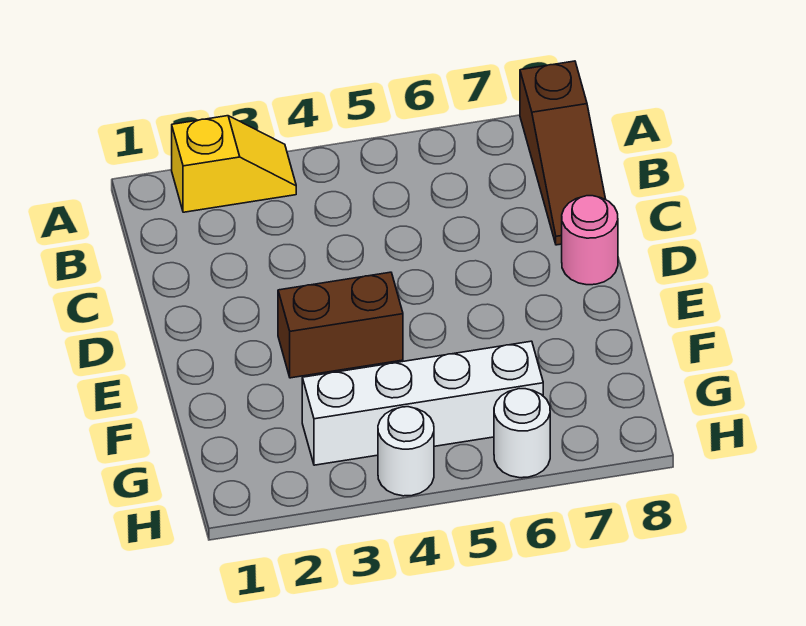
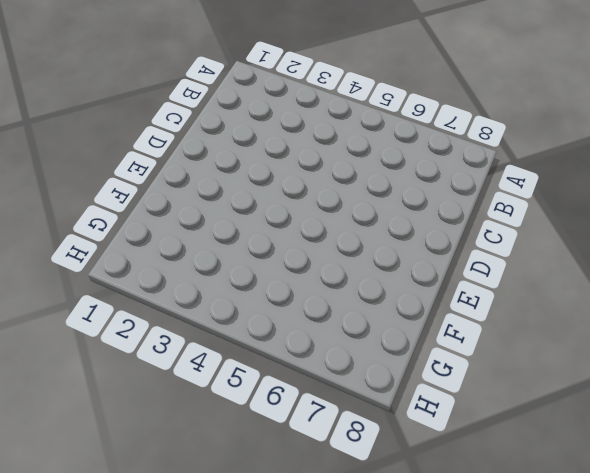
none -> yellow slope A2:A3 level 1 top 2
none -> brown slope A8:C8 level 1 top A

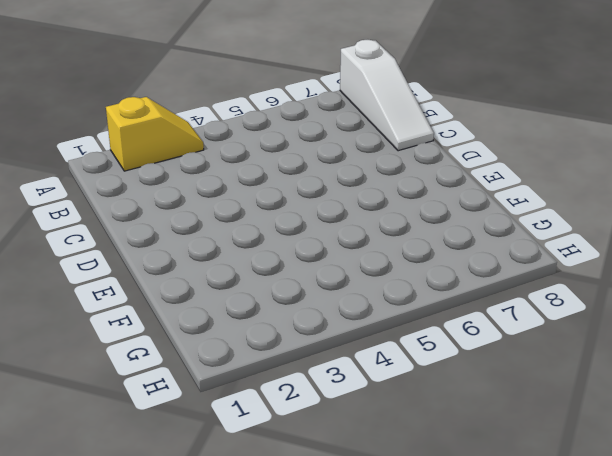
white slope A8:C8 level 1 top A -> brown slope A8:C8 level 1 top A
none -> pink round brick D8 level 1
none -> brown brick E3:E4 level 1

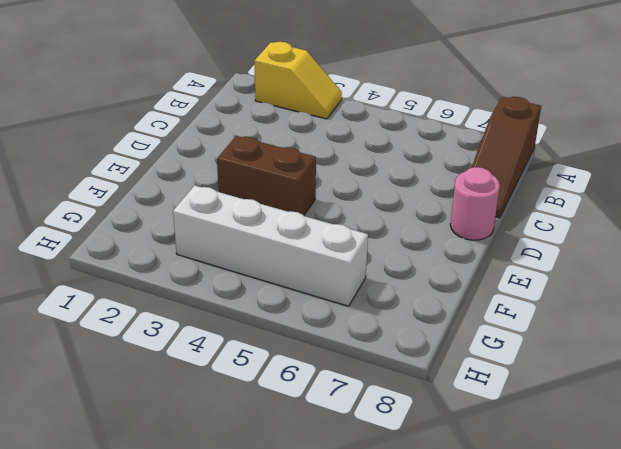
none -> white round brick H4 level 1
none -> white round brick H6 level 1

